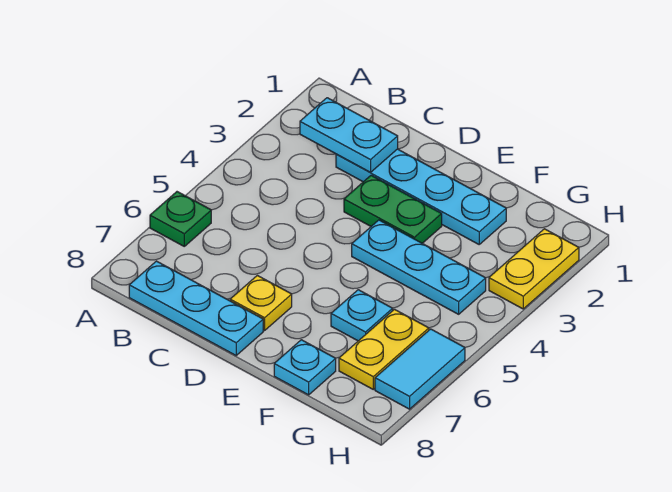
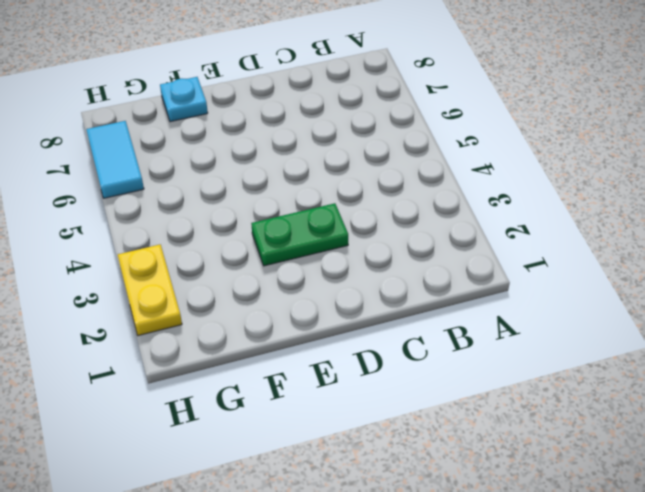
none -> green plate A6 level 1
none -> cyan plate B8:D8 level 1
none -> cyan plate C2:F2 level 1

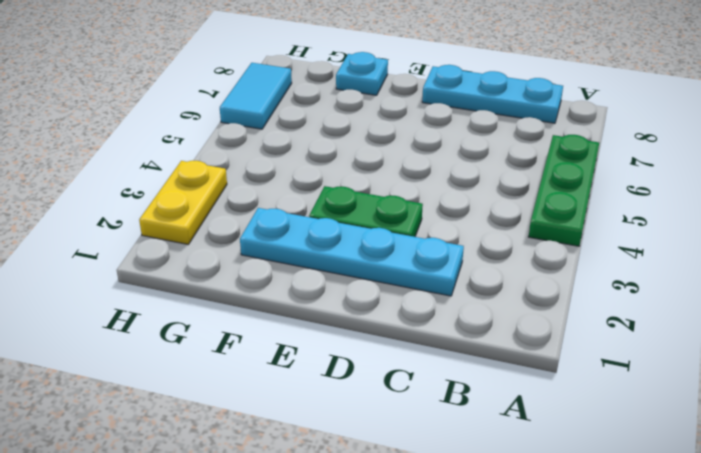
green plate A4:A6 level 1 -> green plate A6 level 1
none -> yellow plate D7 level 1
none -> cyan plate E4:G4 level 1
none -> cyan plate F6 level 1

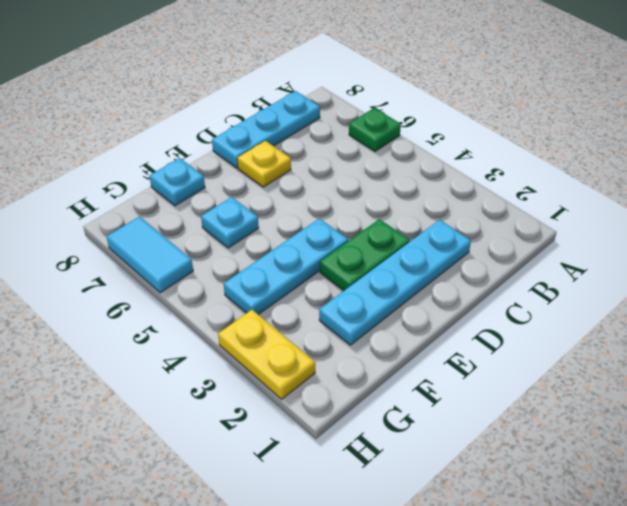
none -> yellow plate G6:G7 level 1
none -> cyan plate B2:C2 level 2

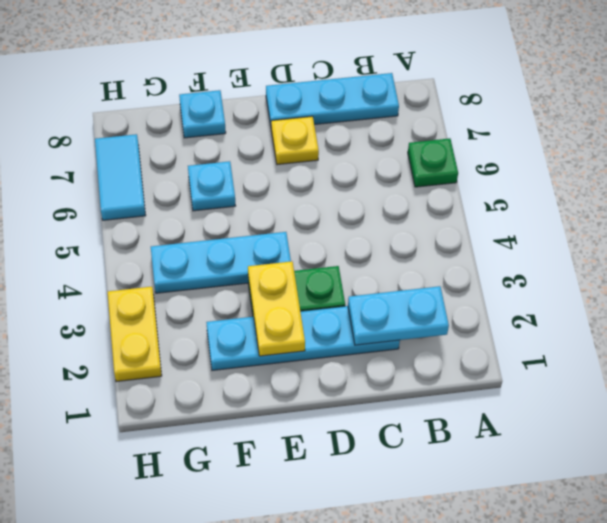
yellow plate E2:E3 level 2 -> yellow plate G6:G7 level 1

